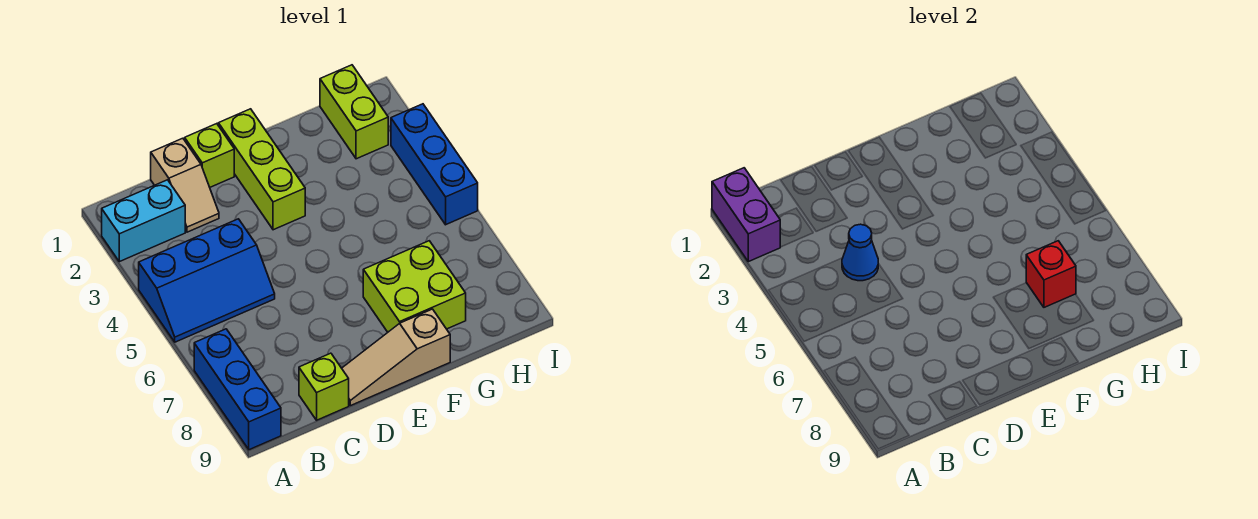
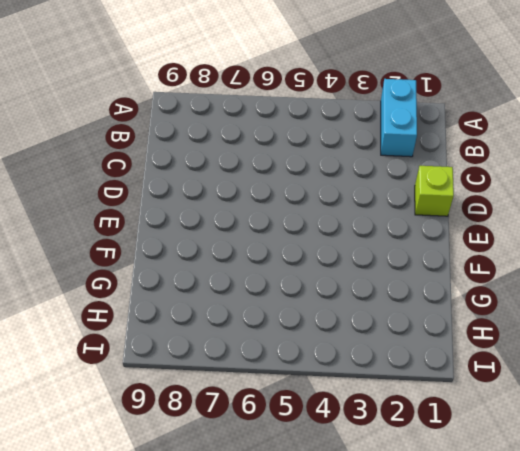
none -> blue slope A4:C5 level 1 top 4
none -> blue brick A7:A9 level 1
none -> tan slope C1:C2 level 1 top 1

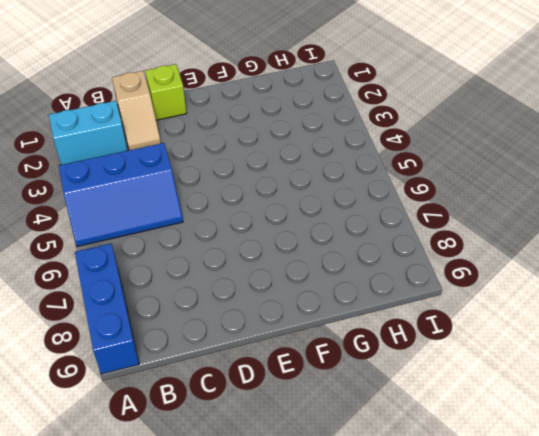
none -> lime brick C9 level 1
none -> tan slope D9:F9 level 1 top F
none -> lime brick E1:E3 level 1

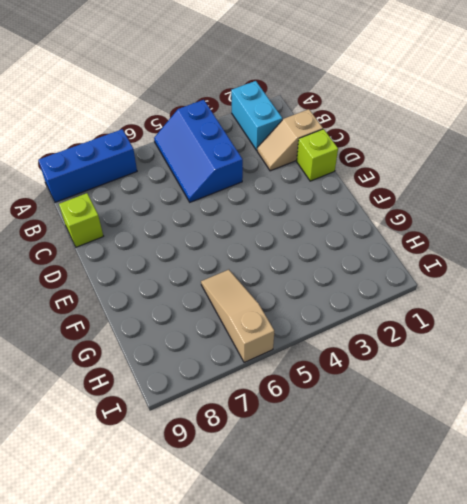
tan slope G6:I6 level 1 top I -> tan slope D9:F9 level 1 top F
none -> lime brick E1:E3 level 1
none -> lime brick F7:G8 level 1
none -> lime brick H1:H2 level 1

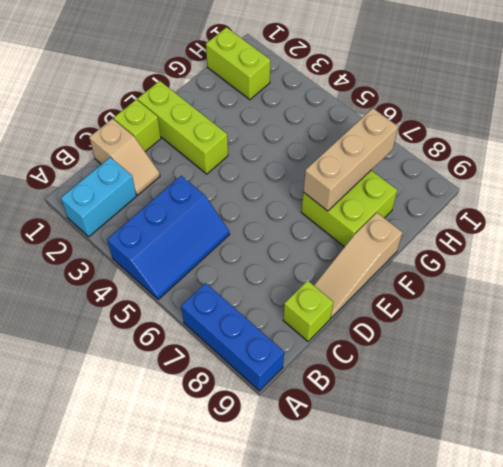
tan brick F7:H7 level 2 -> red brick G7 level 2
none -> blue brick I3:I5 level 1
none -> purple brick A1:A2 level 2
none -> blue cone C4 level 2

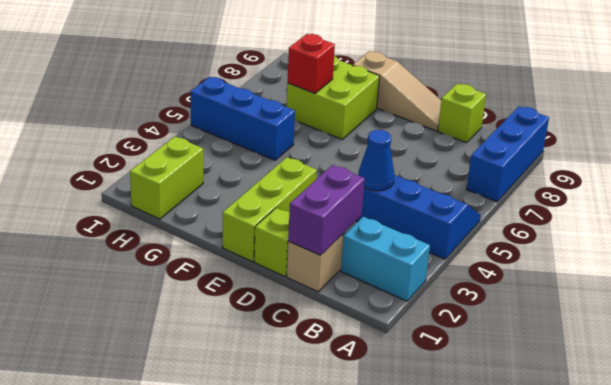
purple brick C1:C2 level 2 -> purple brick A1:A2 level 2
blue brick G5:I5 level 1 -> blue brick I3:I5 level 1

